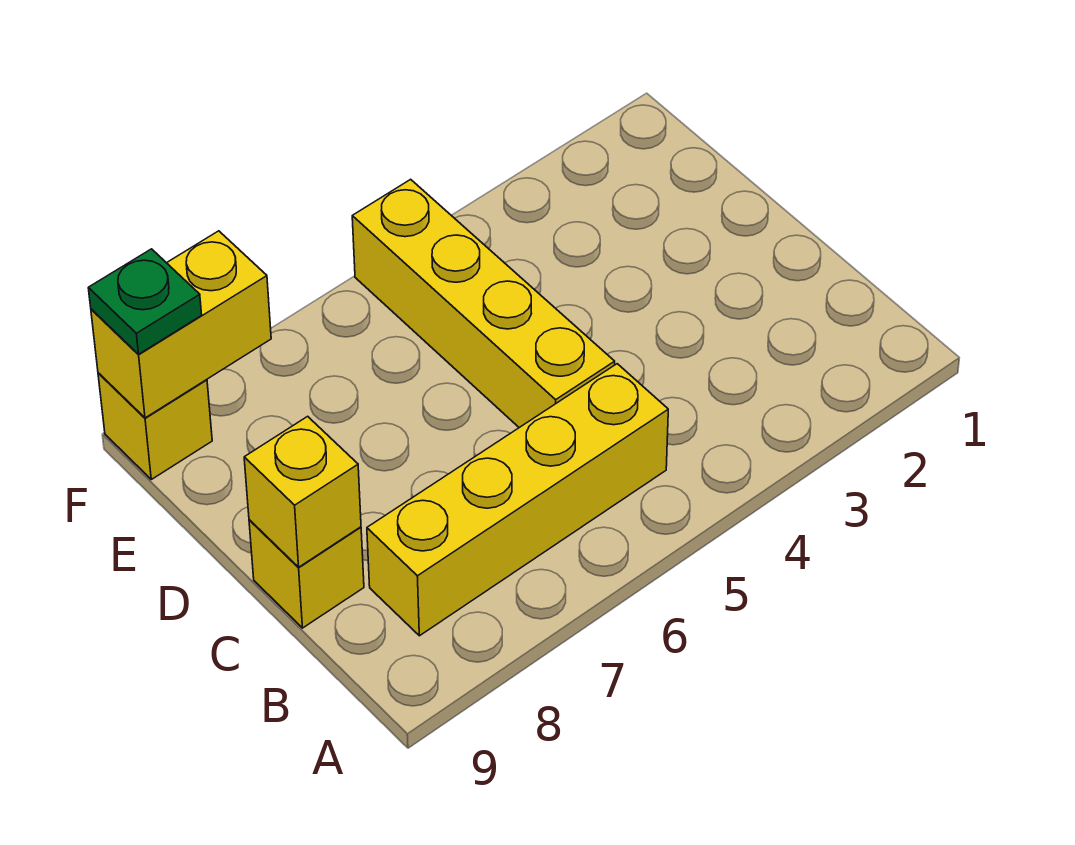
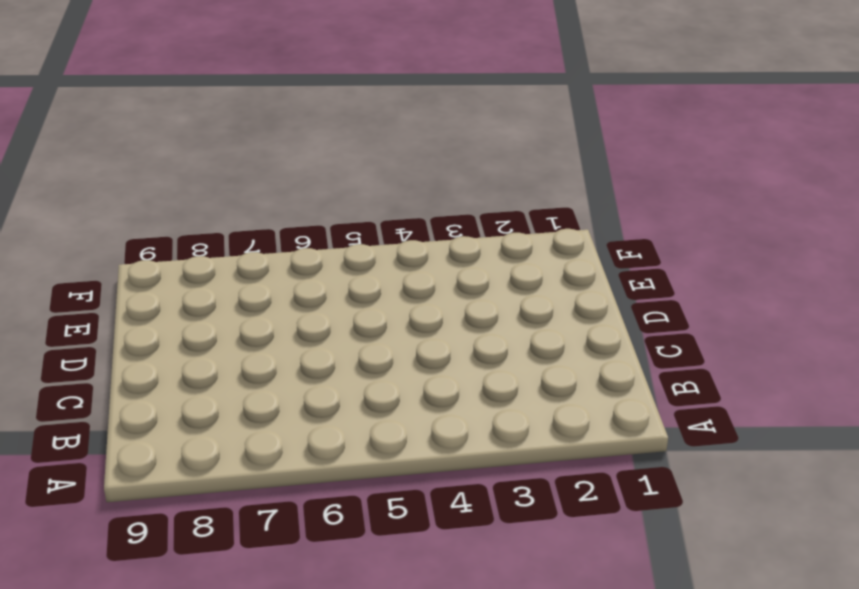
none -> yellow brick B5:B8 level 1
none -> yellow brick C5:F5 level 1

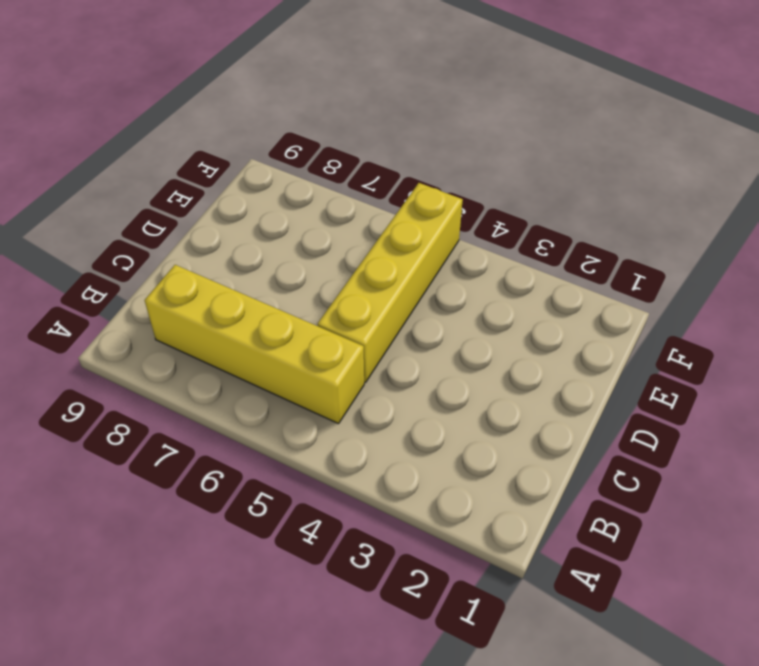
none -> yellow brick C9 level 1
none -> yellow brick F9 level 1

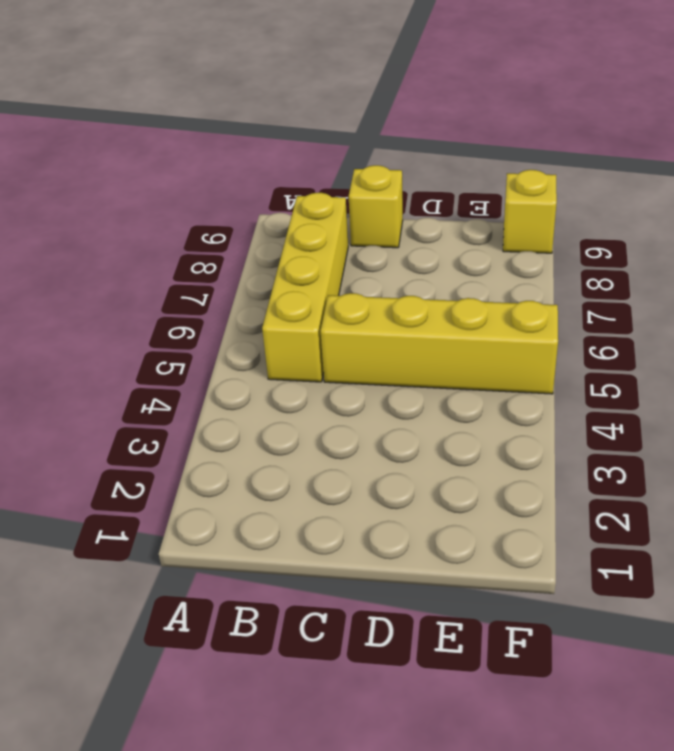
none -> yellow brick C9 level 2
none -> yellow brick F8:F9 level 2

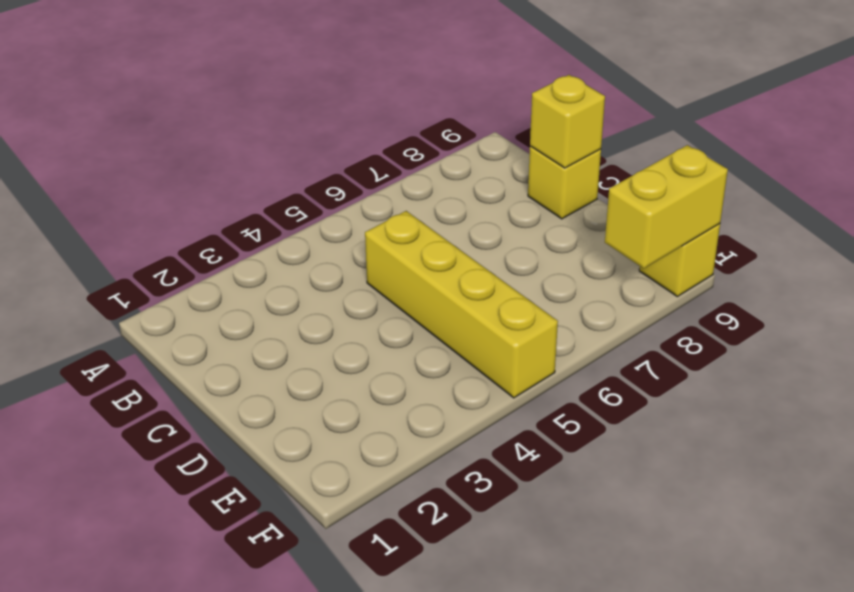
none -> yellow brick B5:B8 level 1
none -> green plate F9 level 3

